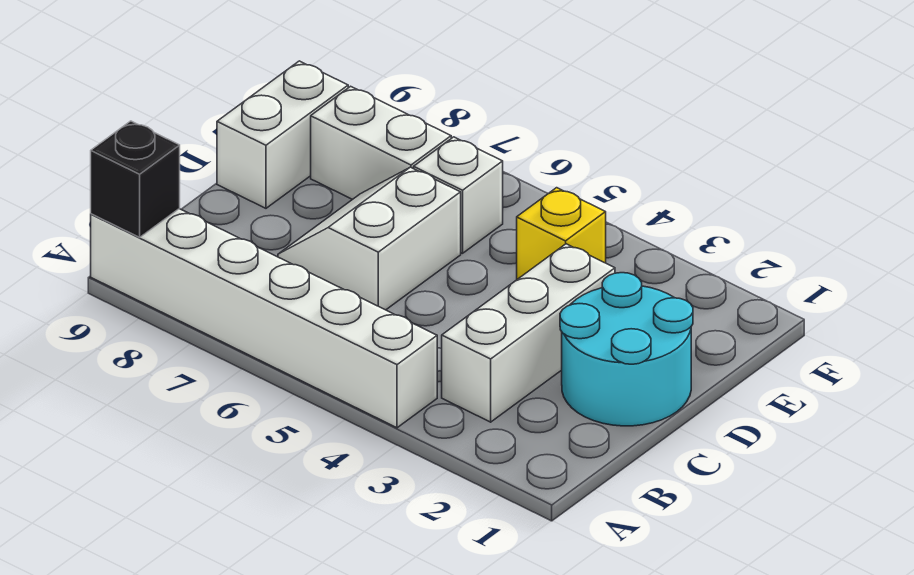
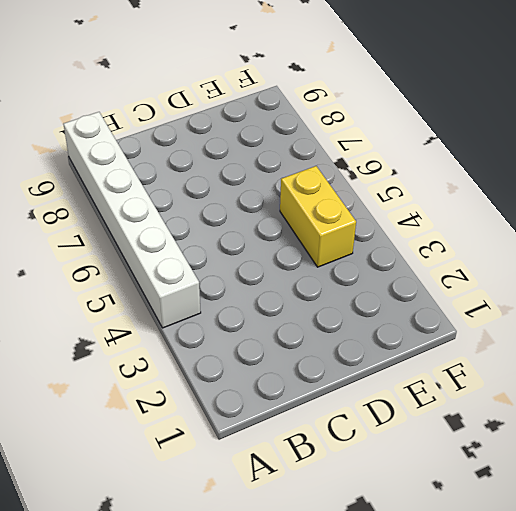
yellow brick E4:E5 level 1 -> yellow brick E4 level 1
none -> white brick B3:D3 level 1
none -> cyan round brick C1:D2 level 1

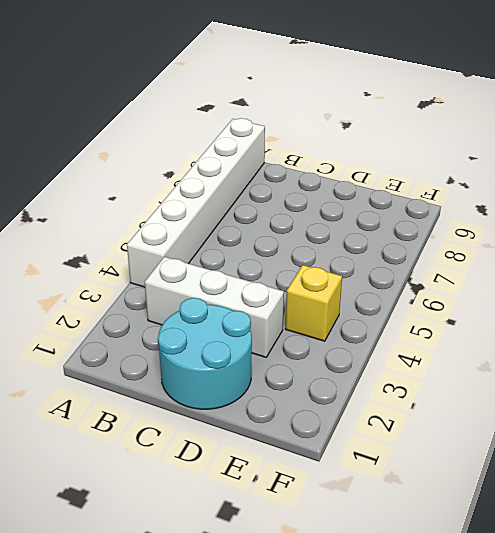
none -> white slope C6:D7 level 1 top 6
none -> white brick D9:E9 level 1

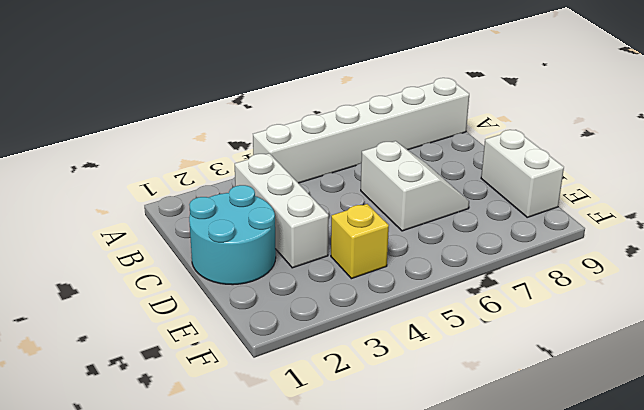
none -> white brick E6 level 1
none -> white brick E7:E8 level 1

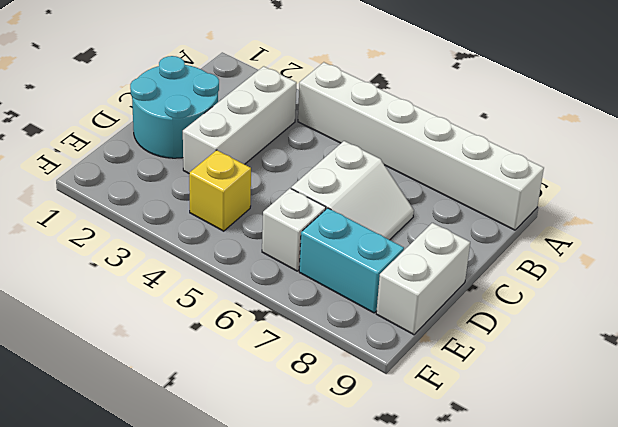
cyan brick E7:E8 level 1 -> white brick E7:E8 level 1
none -> black brick A9 level 2

